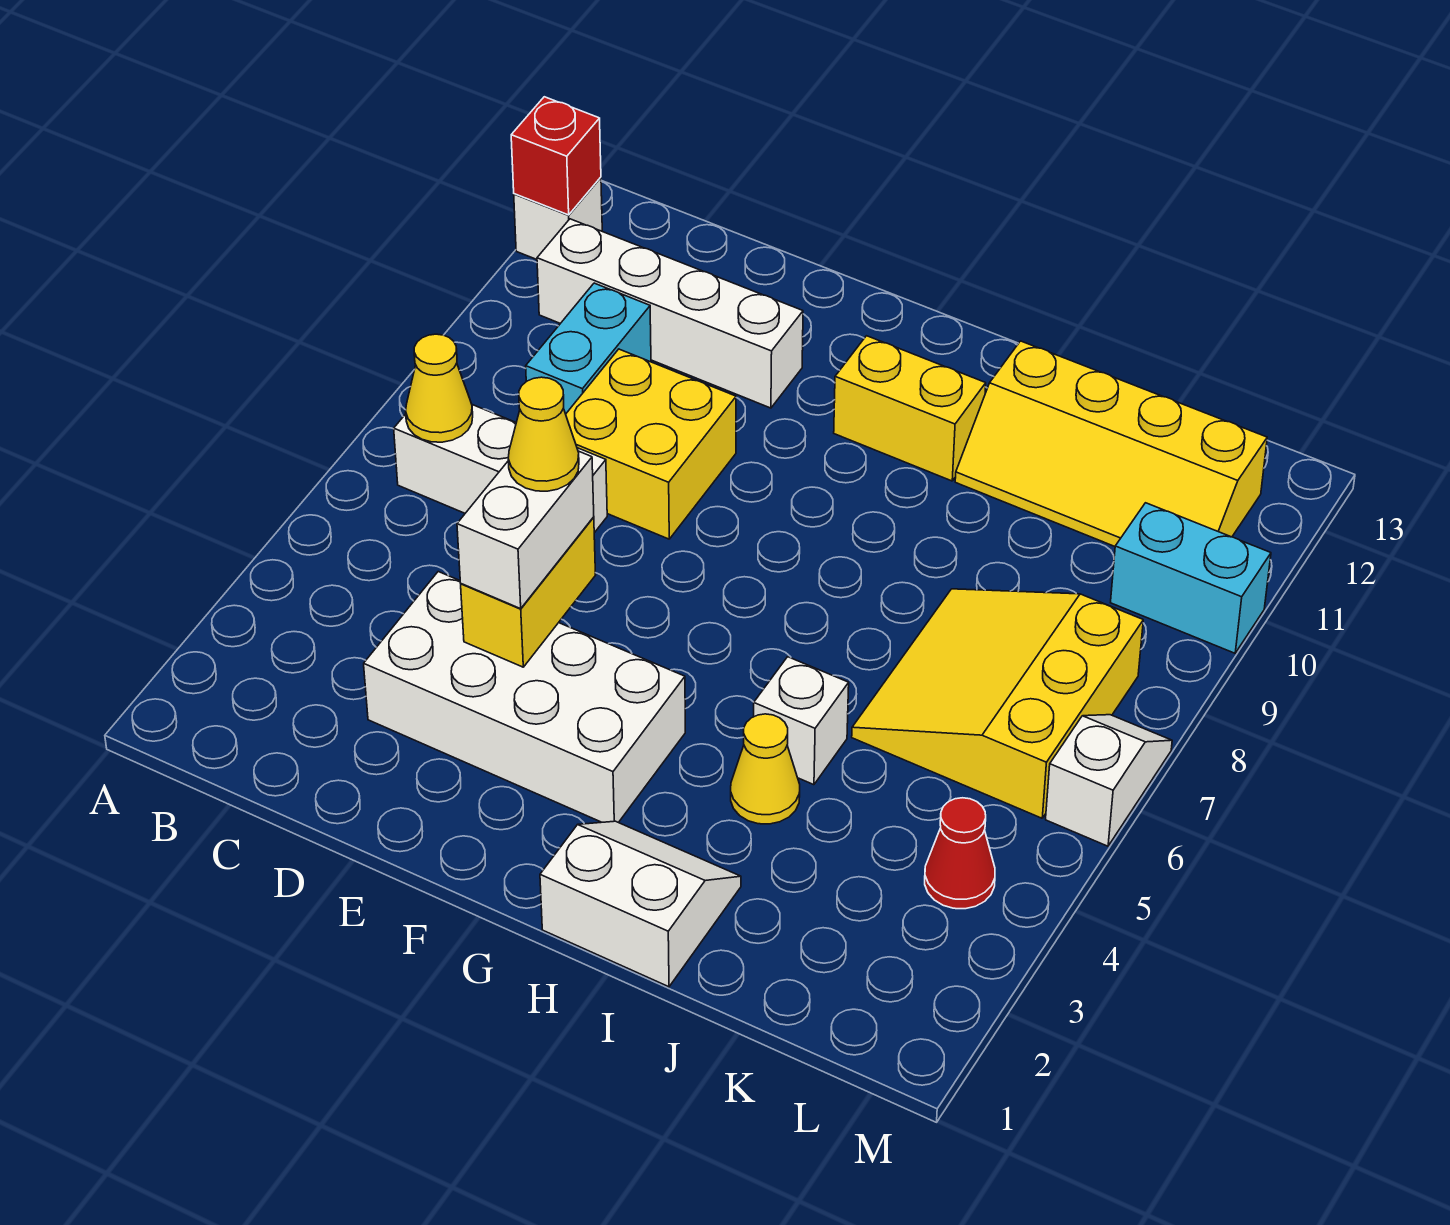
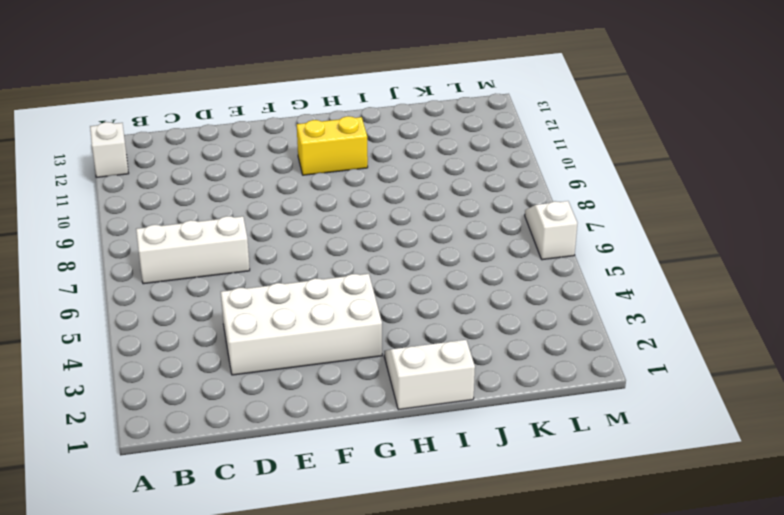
none -> white brick B11:E11 level 1
none -> cyan brick C9:C10 level 1
none -> yellow brick D8:E9 level 1

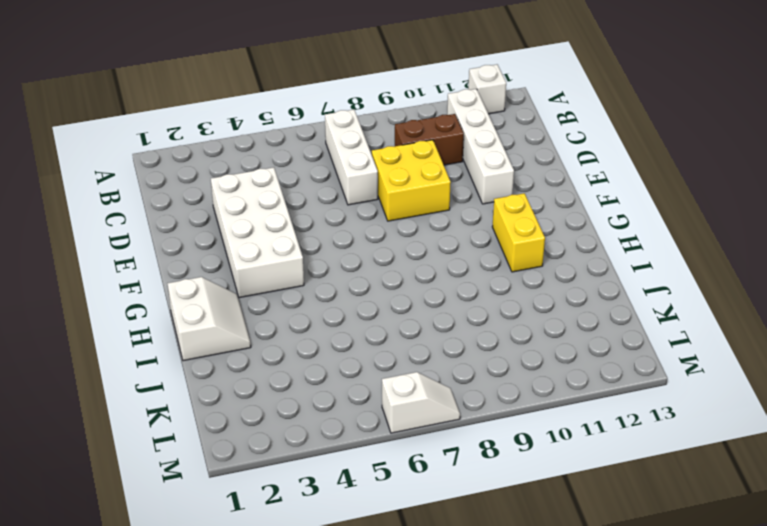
brown brick C9:C10 level 1 -> cyan brick C9:C10 level 1
none -> yellow cone I4 level 1
none -> white brick I5 level 1
none -> yellow slope I11:L12 level 1 top 12

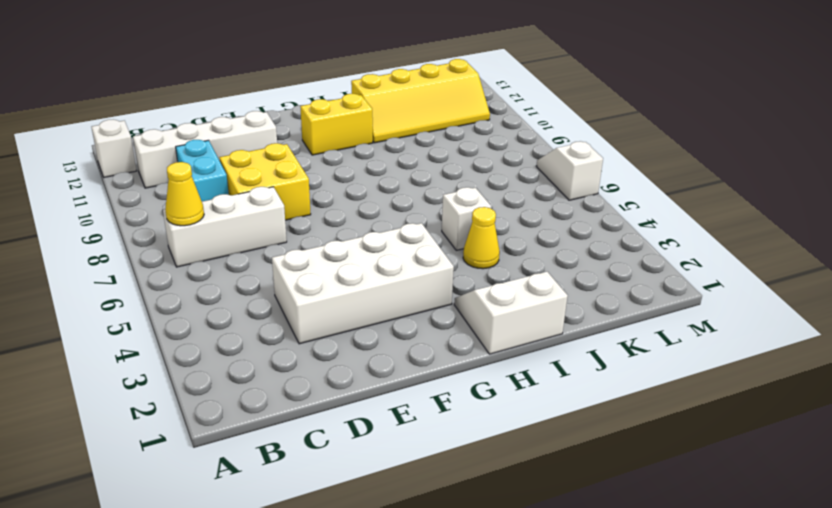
none -> yellow slope J6:L8 level 1 top L
none -> red cone L4 level 1
none -> cyan brick L10:M10 level 1

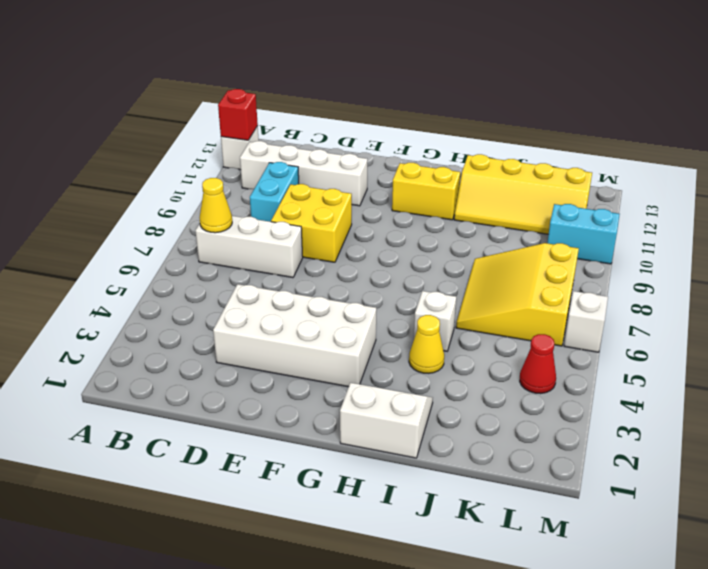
none -> yellow brick E4:E5 level 2
none -> white brick E4:E5 level 3
none -> yellow cone E5 level 4

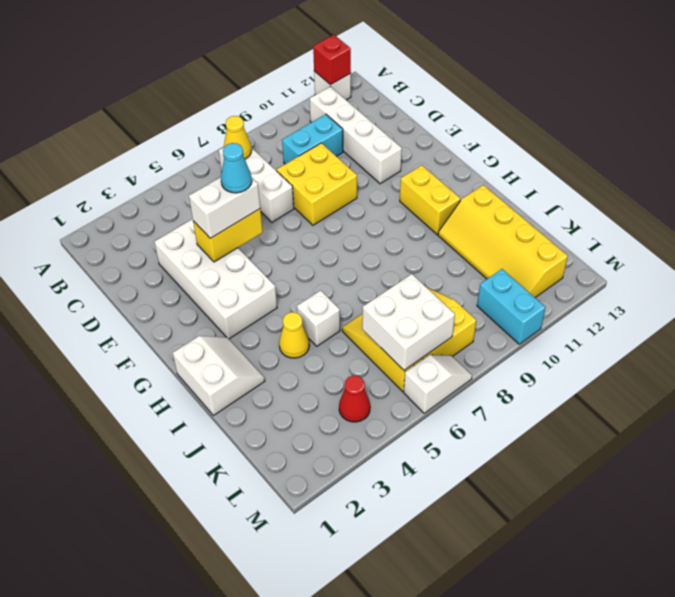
cyan cone E5 level 4 -> yellow cone E5 level 4
white brick K6:L7 level 2 -> none

